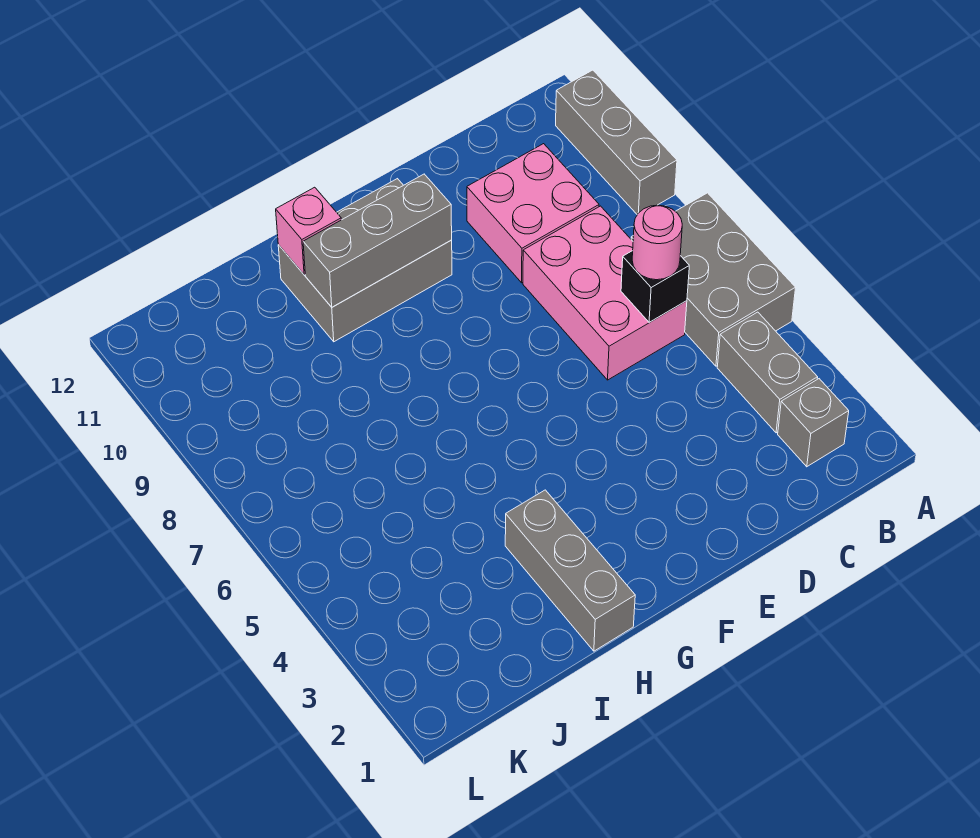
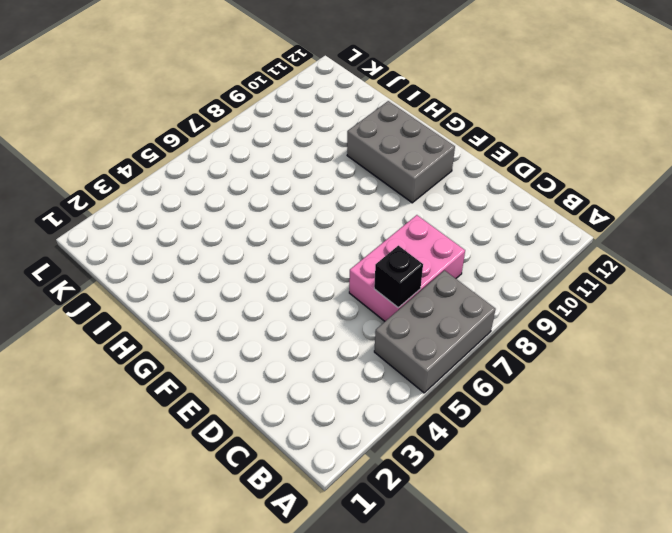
none -> grey brick A9:A11 level 1
none -> grey brick B2 level 1
none -> grey brick B3:B4 level 1

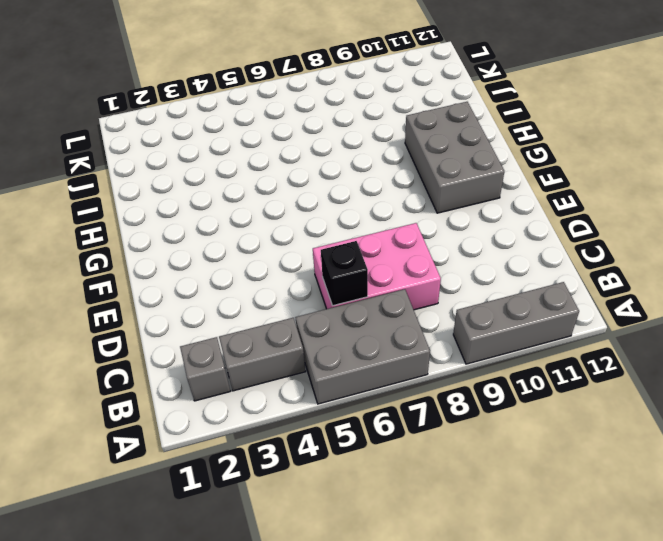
none -> pink brick C9:D10 level 1
none -> grey brick H1:H3 level 1
none -> grey brick F10:H10 level 2

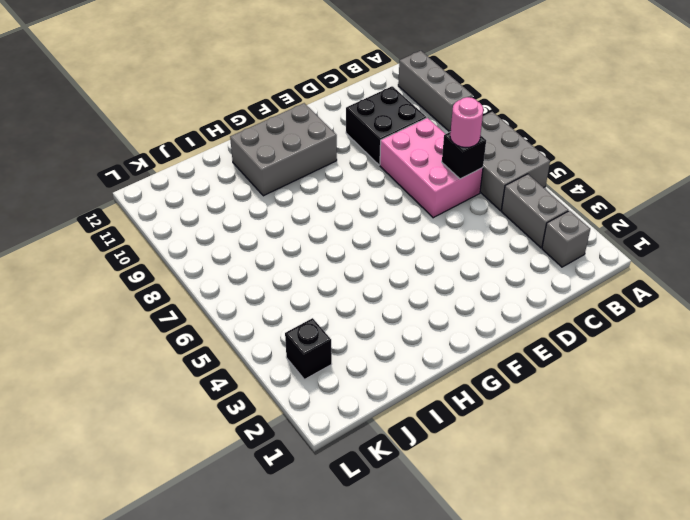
black brick C9:D10 level 1 -> pink brick C9:D10 level 1
black brick K3 level 1 -> none
none -> grey brick H1:H3 level 1
none -> grey brick F10:H10 level 2
none -> pink brick H11 level 2

